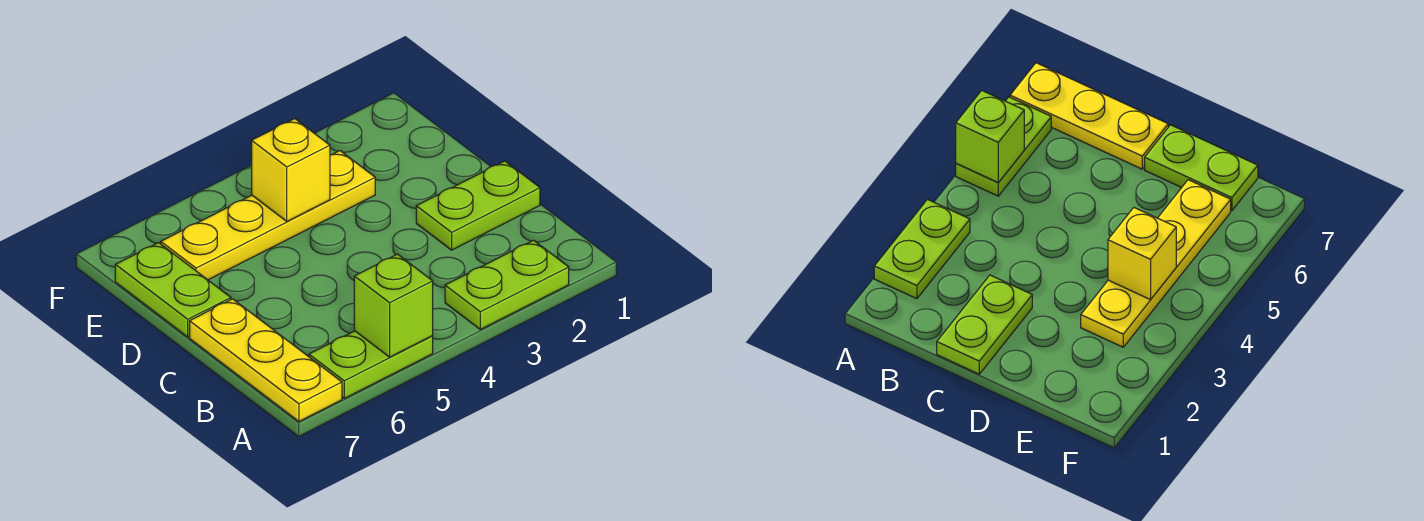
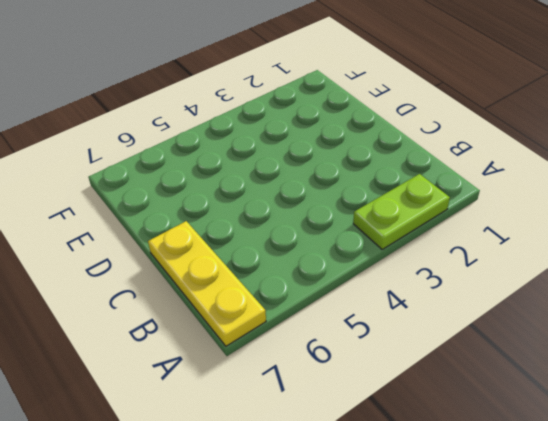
none -> lime plate A5:A6 level 1
none -> lime plate C1:C2 level 1

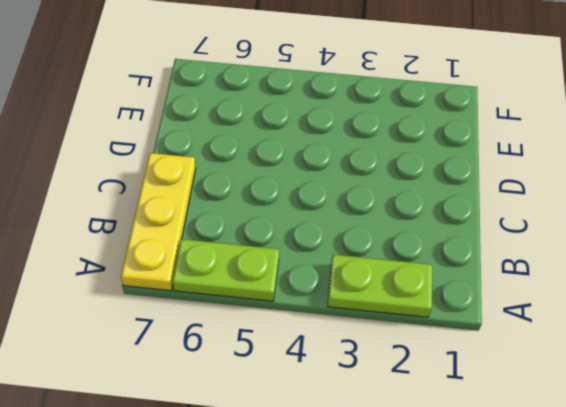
none -> lime plate C1:C2 level 1
none -> lime plate D7:E7 level 1

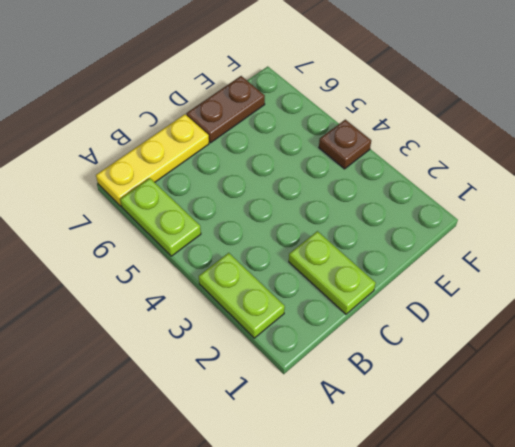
brown plate D7:E7 level 1 -> lime plate D7:E7 level 1
brown plate F4 level 1 -> none
none -> yellow plate E3:E6 level 1
none -> lime brick A5 level 2

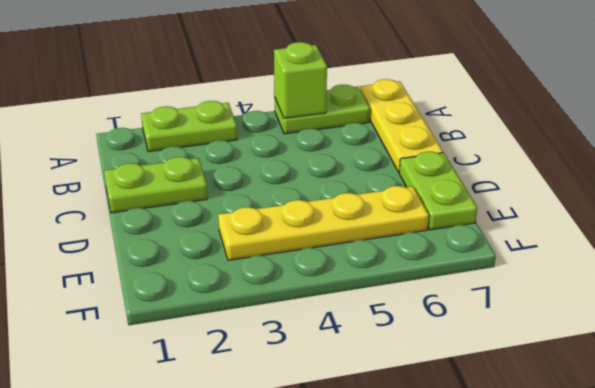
none -> yellow brick E4 level 2

